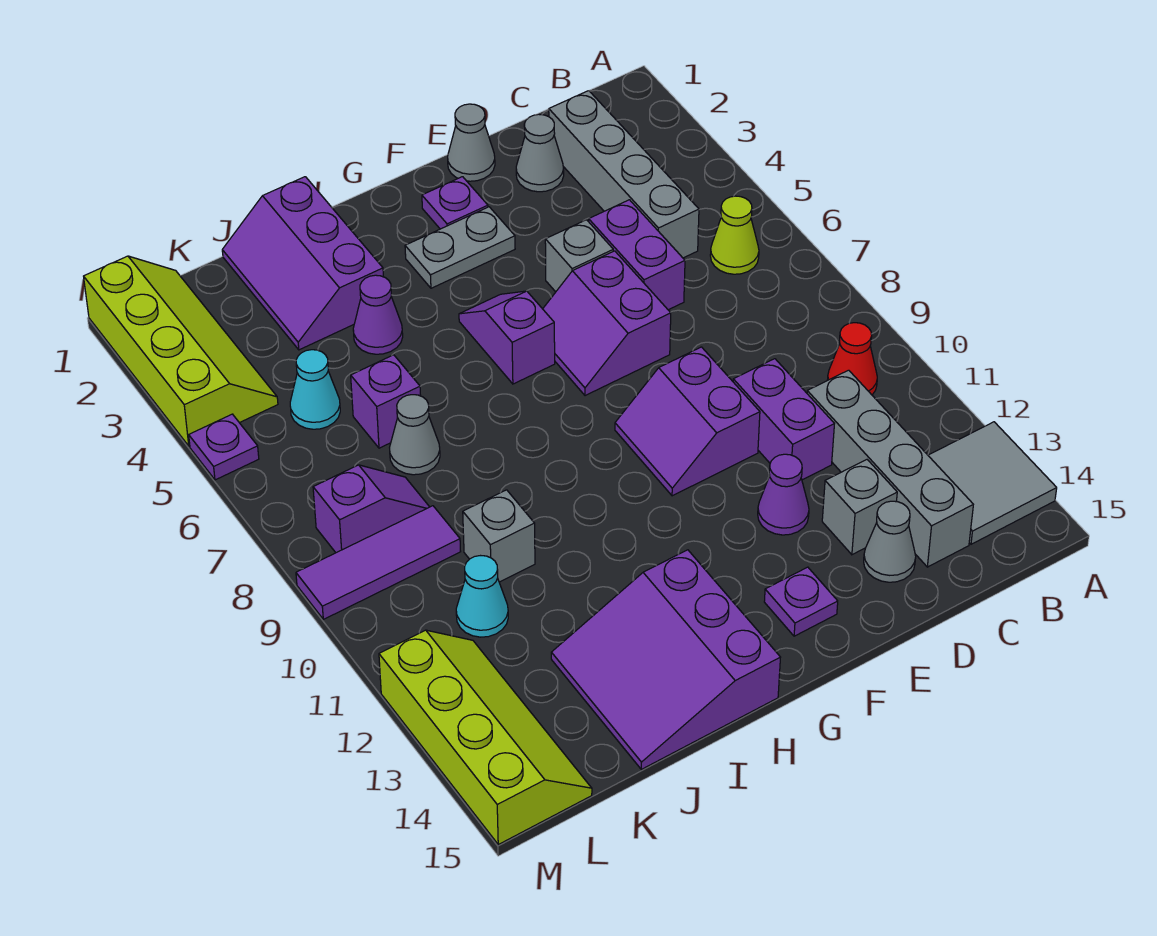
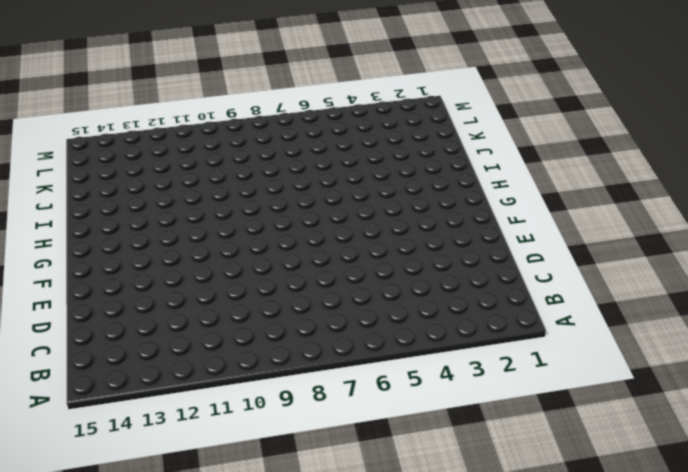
none -> grey tile A13:B14 level 1
none -> lime cone B6 level 1
none -> red cone B10 level 1
none -> grey brick C2:C5 level 1

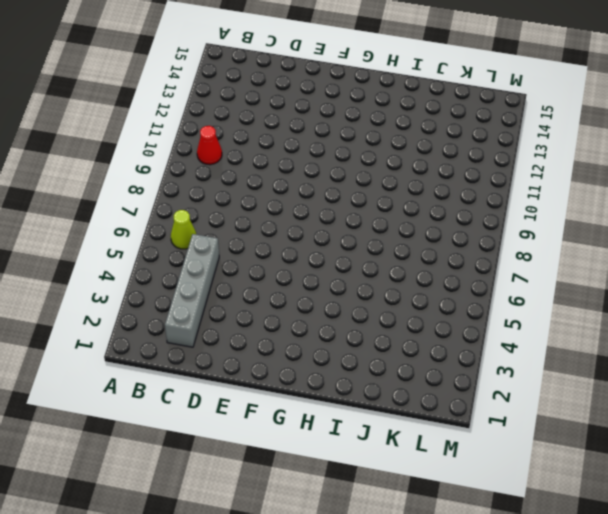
none -> grey tile A13:B14 level 1
none -> grey brick C11:C14 level 1
none -> grey cone D2 level 1
none -> purple brick D5:D6 level 1

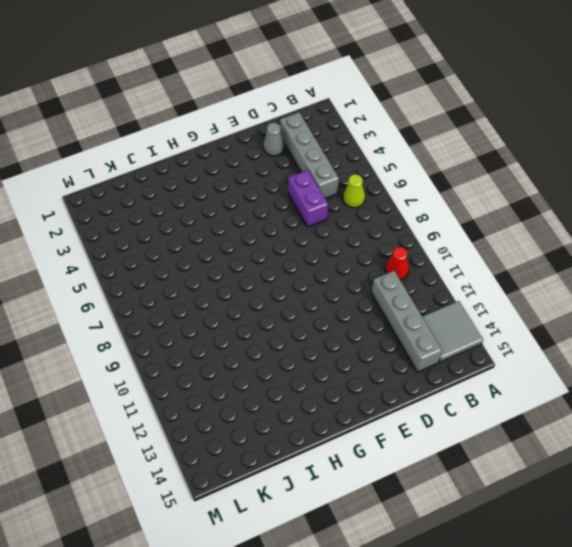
none -> purple brick D10:D11 level 1
none -> grey brick D13 level 1
none -> grey cone D14 level 1
none -> grey cone E1 level 1

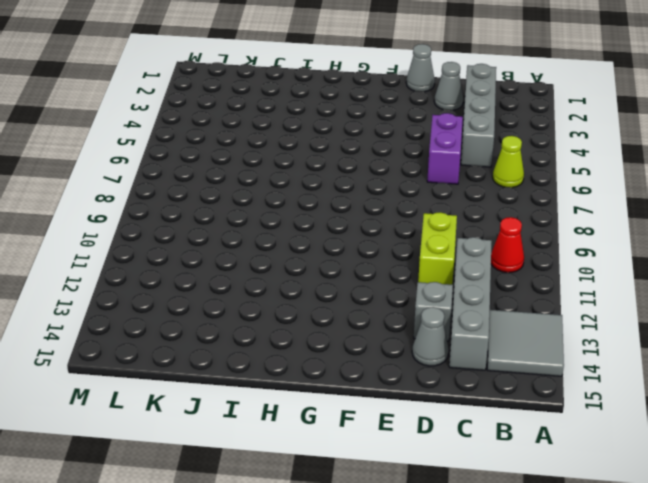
lime brick D10:D11 level 1 -> purple brick D10:D11 level 1
none -> grey brick E5 level 1
none -> purple slope E6:F7 level 1 top E
none -> purple slope E9:F10 level 1 top E
none -> purple cone E12 level 1

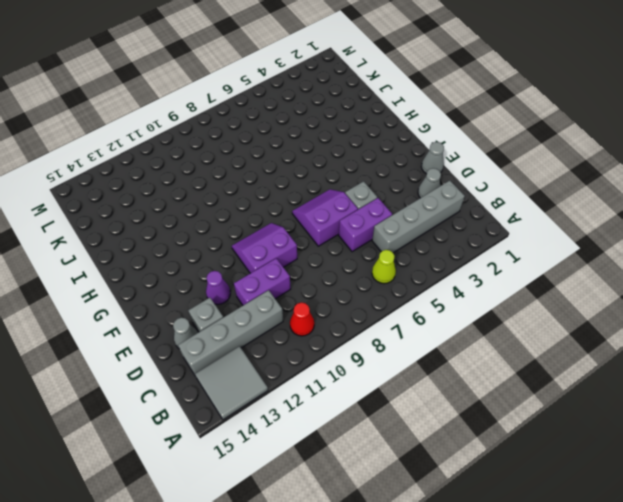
none -> purple plate F2 level 1
none -> grey plate F3:G3 level 1
none -> purple plate F14 level 1
none -> purple slope G5:G6 level 1 top 6

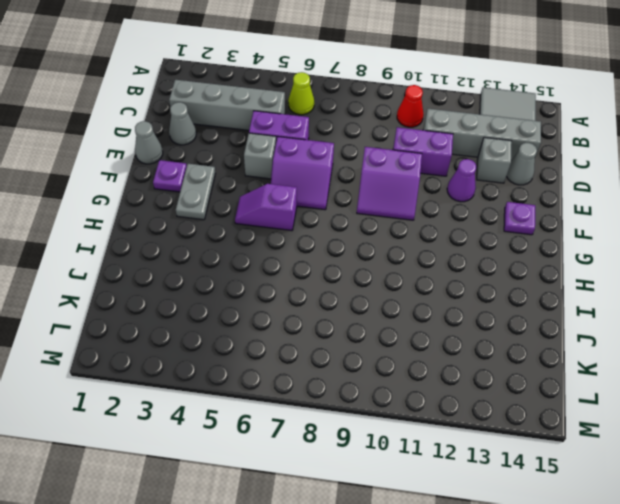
none -> purple slope H13:J15 level 1 top H
none -> purple slope I1:J3 level 1 top I
none -> purple cone I4 level 1
none -> purple brick J6 level 1

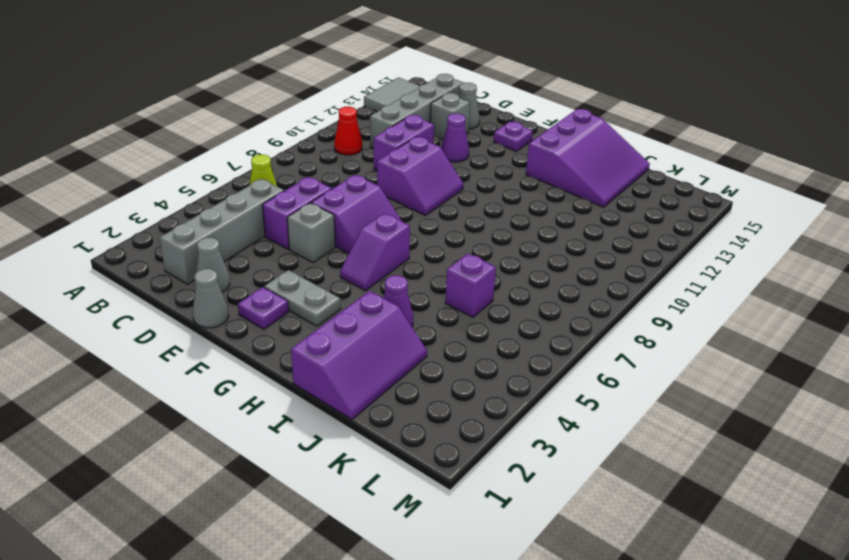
none -> grey cone J7 level 1
none -> grey brick J10 level 1
none -> cyan cone K5 level 1
none -> purple slope K8:L8 level 1 top L

